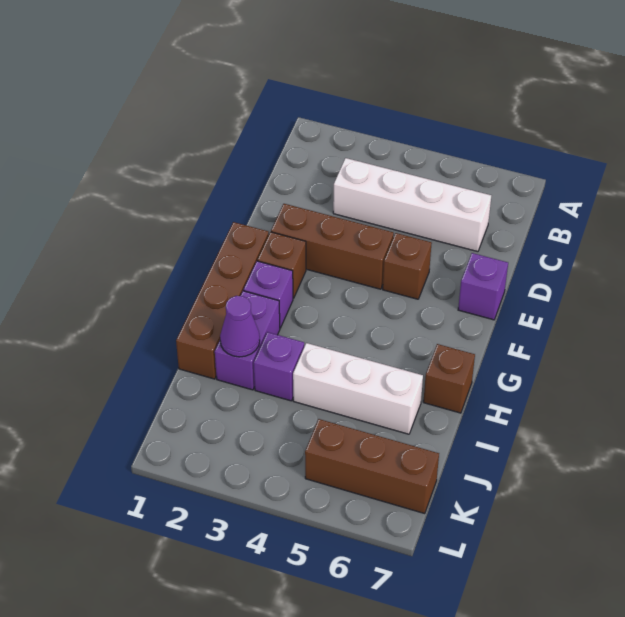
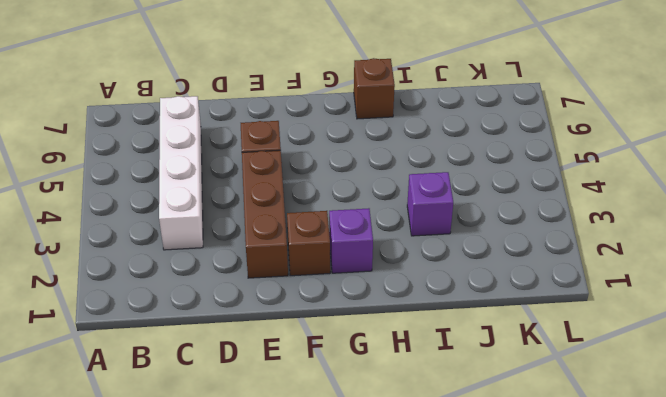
none -> purple brick E7 level 1
none -> brown brick F1:I1 level 1
none -> purple brick H2:I2 level 1

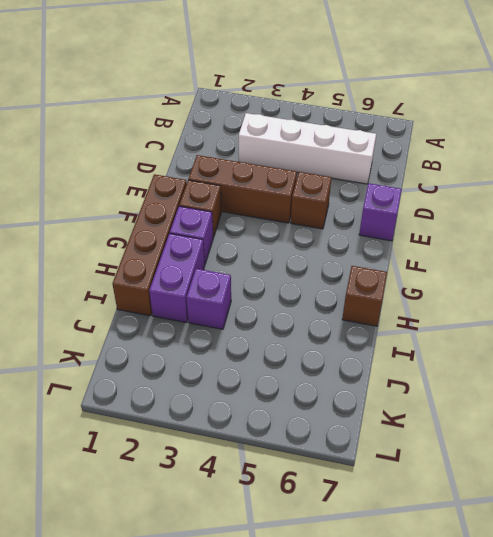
none -> white brick I4:I6 level 1
none -> brown brick K5:K7 level 1
none -> purple cone I2 level 2

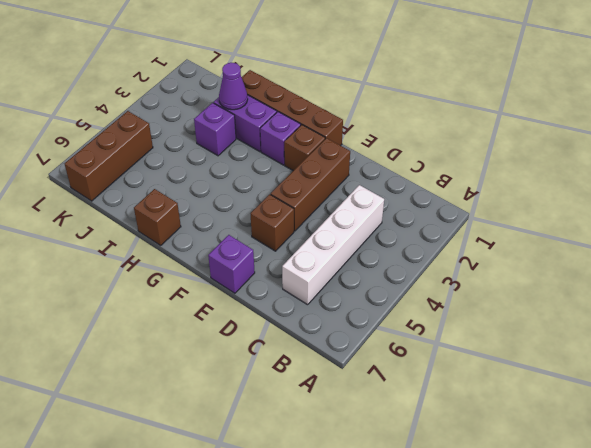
none -> white brick I4:I6 level 1

